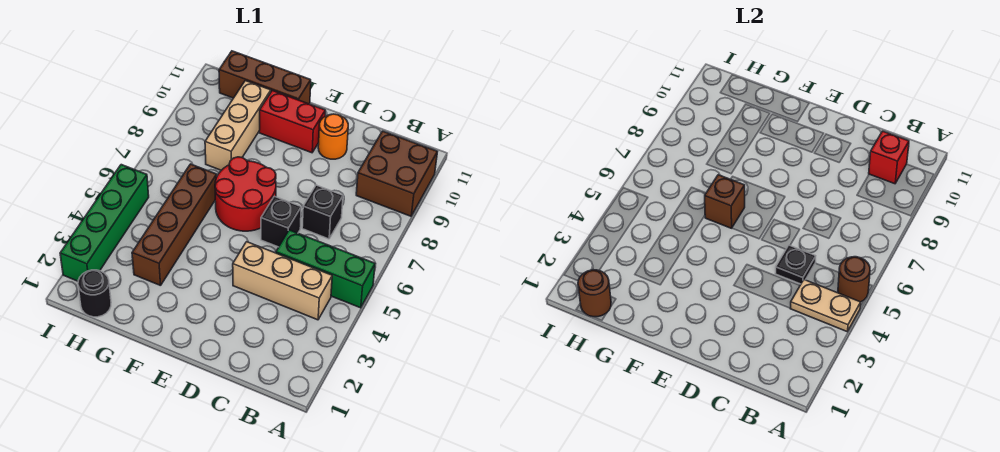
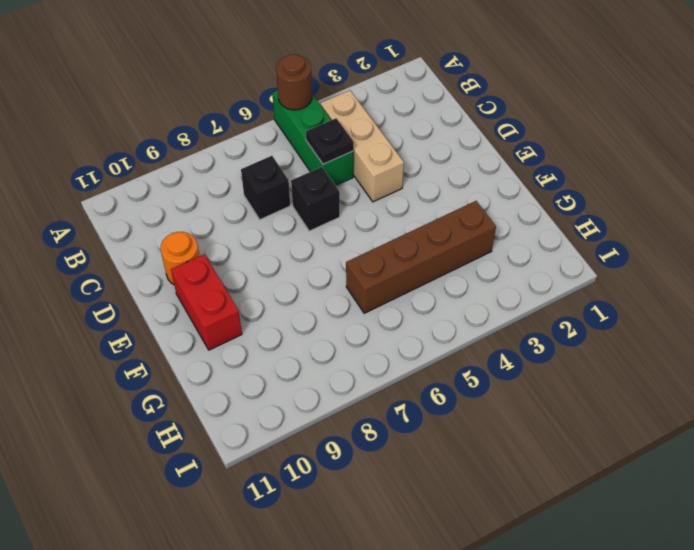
none -> brown brick A9:B10 level 1
none -> red round brick E6:F7 level 1
none -> brown brick F11:H11 level 1

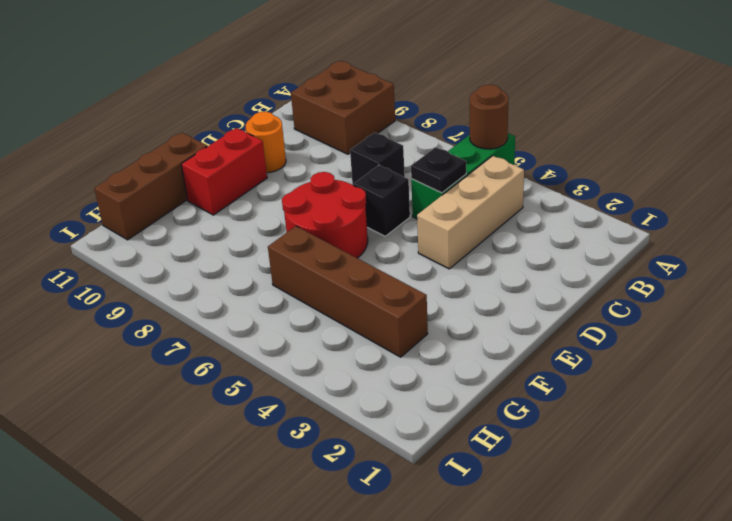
none -> tan brick G8:G10 level 1
none -> black round brick H1 level 1
none -> green brick I2:I5 level 1

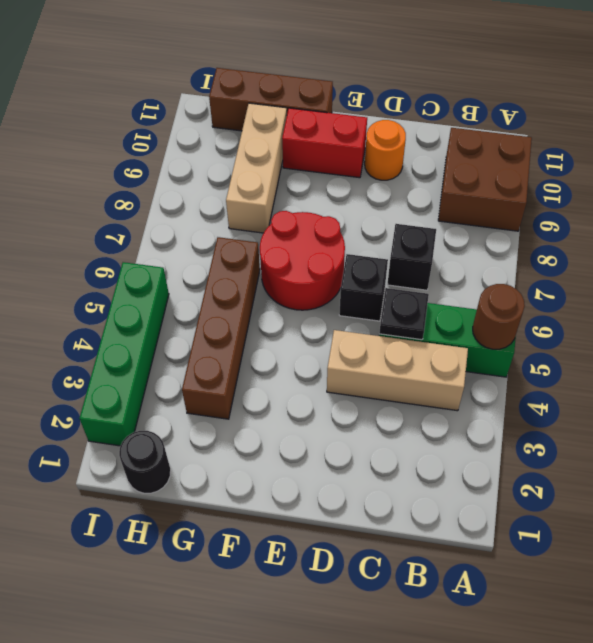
none -> tan plate A4:B4 level 2
none -> red brick B10 level 2
none -> brown brick F6 level 2

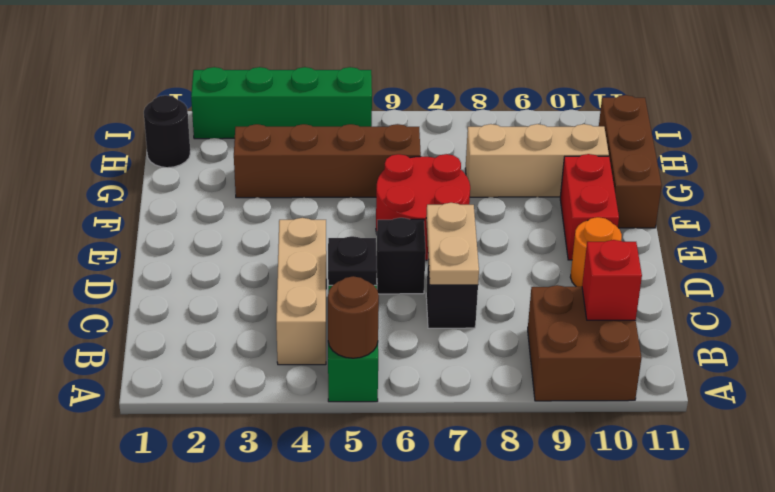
tan plate C7:D7 level 2 -> tan plate A4:B4 level 2
none -> brown brick F6 level 2
none -> brown round brick H1 level 2

